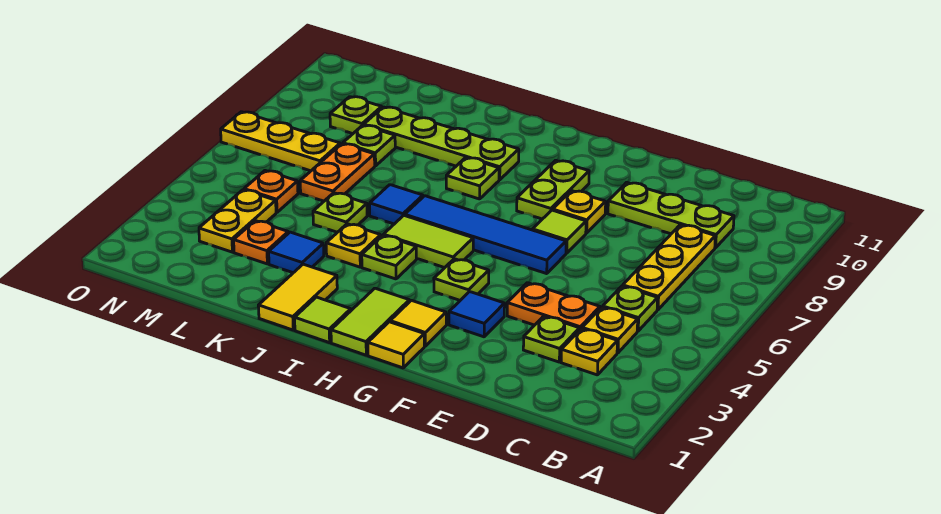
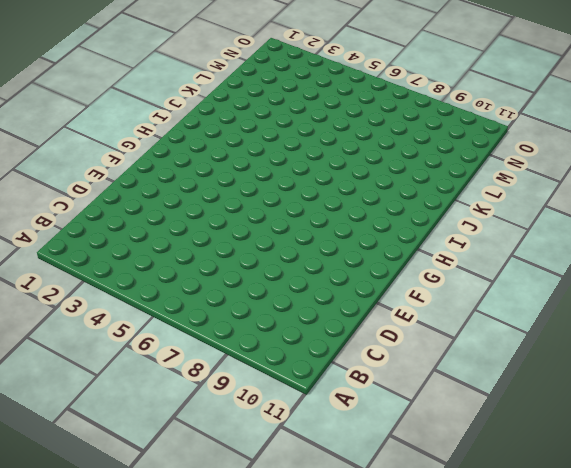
none -> yellow plate C3 level 1
none -> yellow plate C4 level 1
none -> lime plate C5 level 1
none -> yellow plate C6:C8 level 1

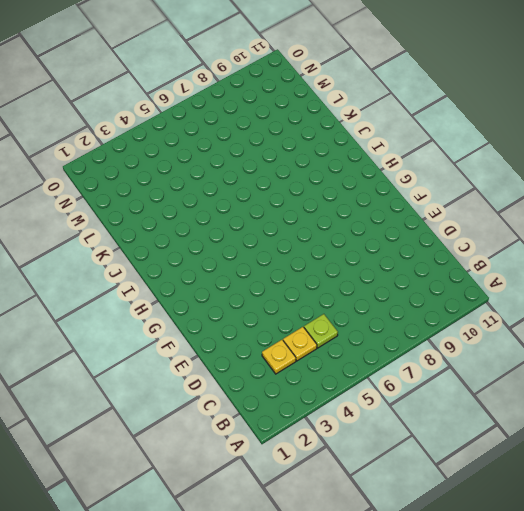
none -> yellow plate C6:C8 level 1
none -> lime plate C9:E9 level 1
none -> lime plate D3 level 1
none -> orange plate D4:E4 level 1

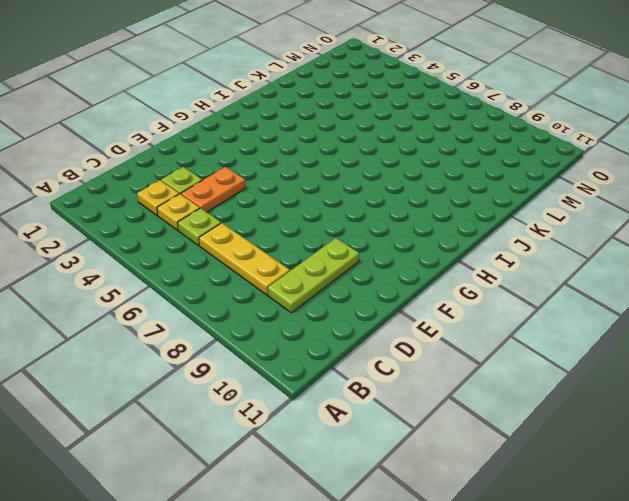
none -> blue tile F3 level 1
none -> blue tile F6:I6 level 1
none -> lime tile F7 level 1
none -> yellow plate F8 level 1

